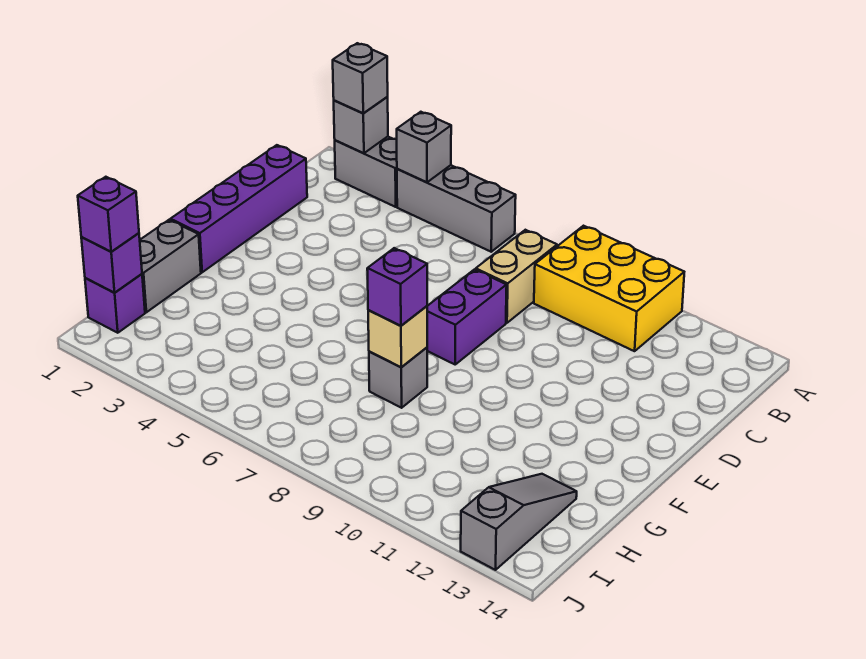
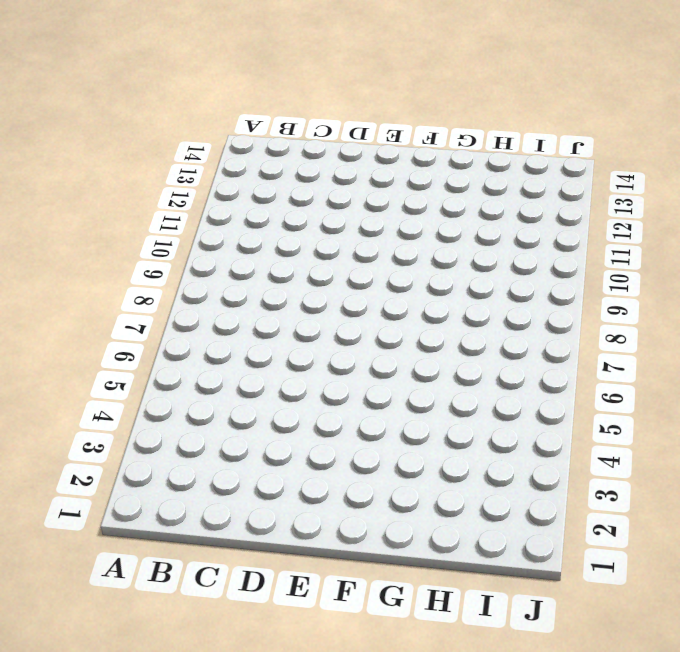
none -> grey brick A2:A3 level 1
none -> grey brick A4:A6 level 1
none -> yellow brick A9:B11 level 1

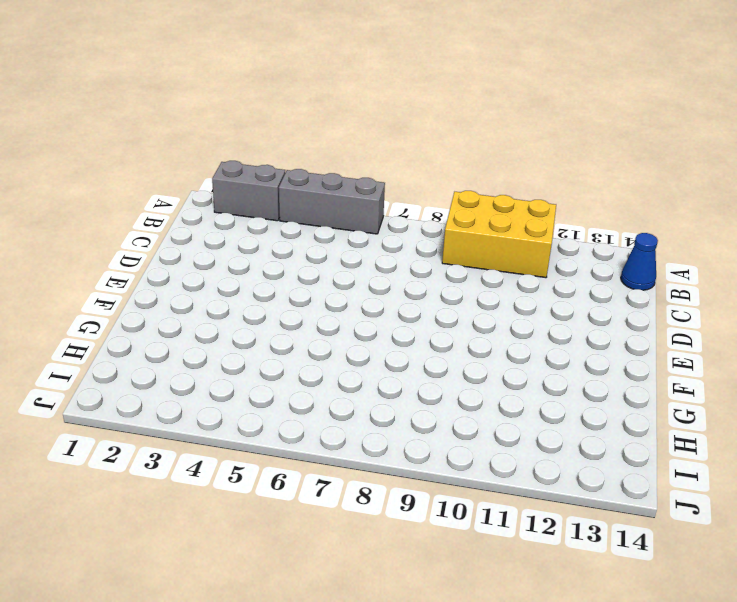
blue cone B14 level 1 -> none
none -> tan brick B8:C8 level 1
none -> purple brick C1:F1 level 1
none -> purple brick D8:E8 level 1

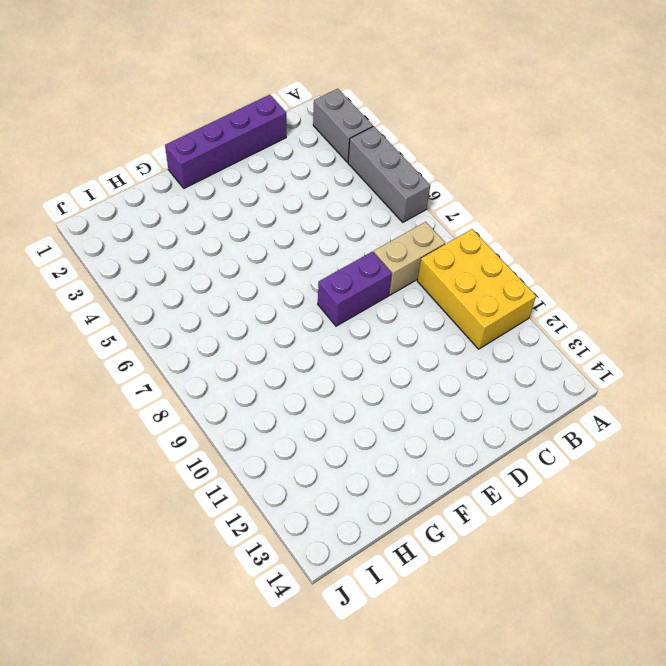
none -> grey brick G1:H1 level 1
none -> grey brick G8 level 1
none -> grey slope H13:J13 level 1 top J

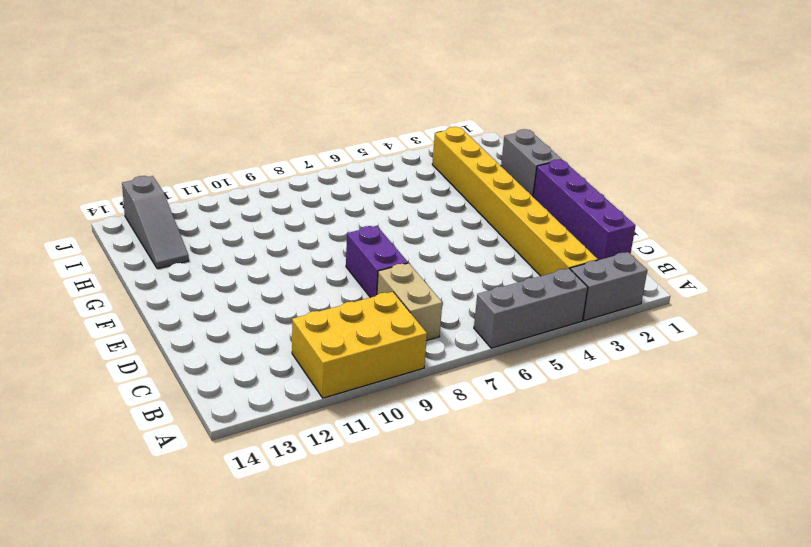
yellow brick B3:I3 level 1 -> none
none -> grey brick G8 level 1
none -> purple brick I1 level 1
none -> grey brick A2 level 2

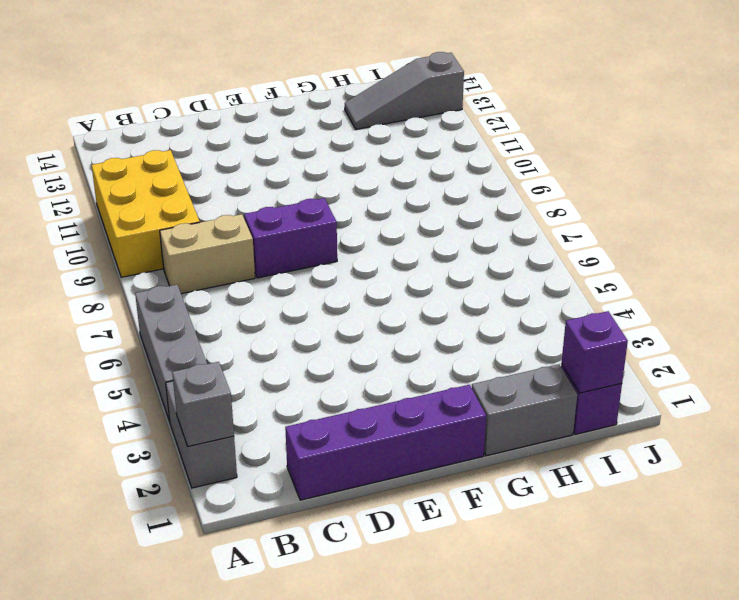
none -> grey brick G8 level 1
none -> grey brick A4 level 2
none -> tan brick G8 level 2

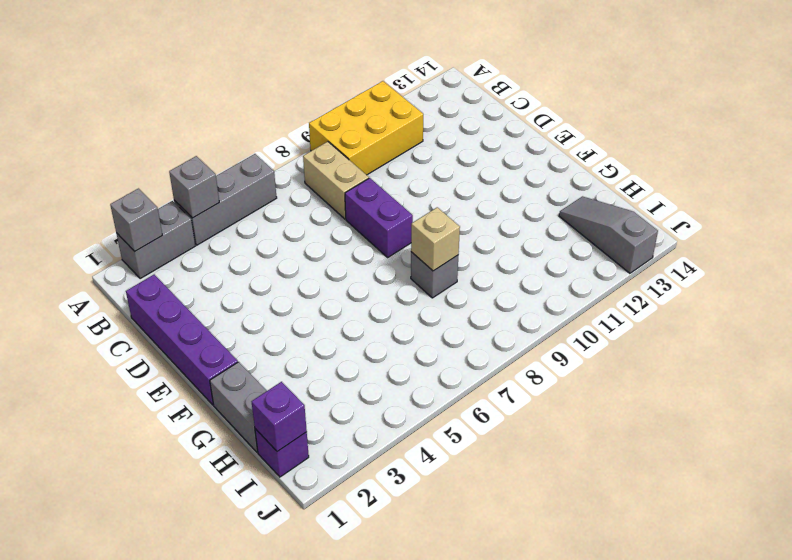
none -> grey brick A2 level 3
none -> purple brick G8 level 3
none -> purple brick I1 level 3

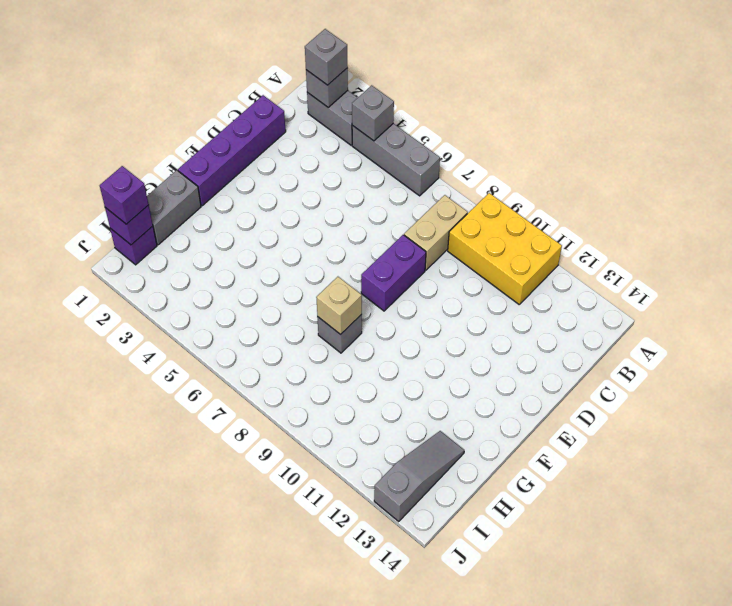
none -> purple brick G8 level 3

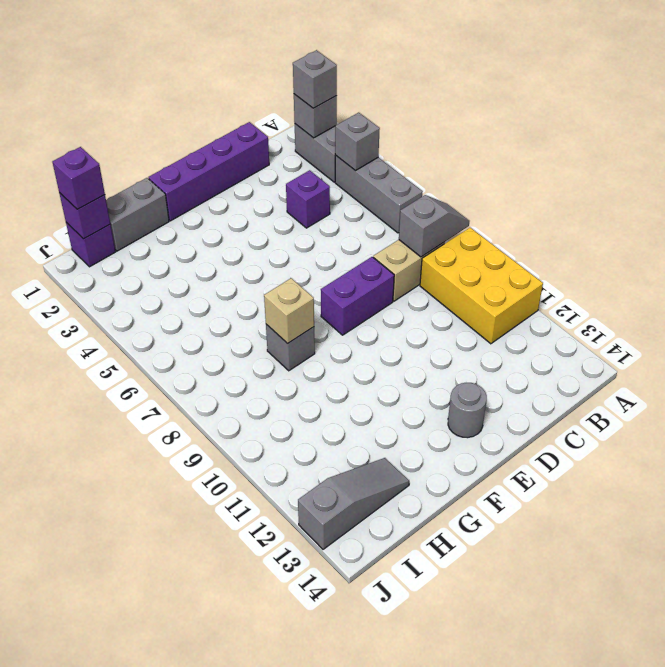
grey slope A8:B8 level 2 top B -> none
purple brick C4 level 1 -> purple brick G8 level 3
grey round brick E13 level 1 -> none

